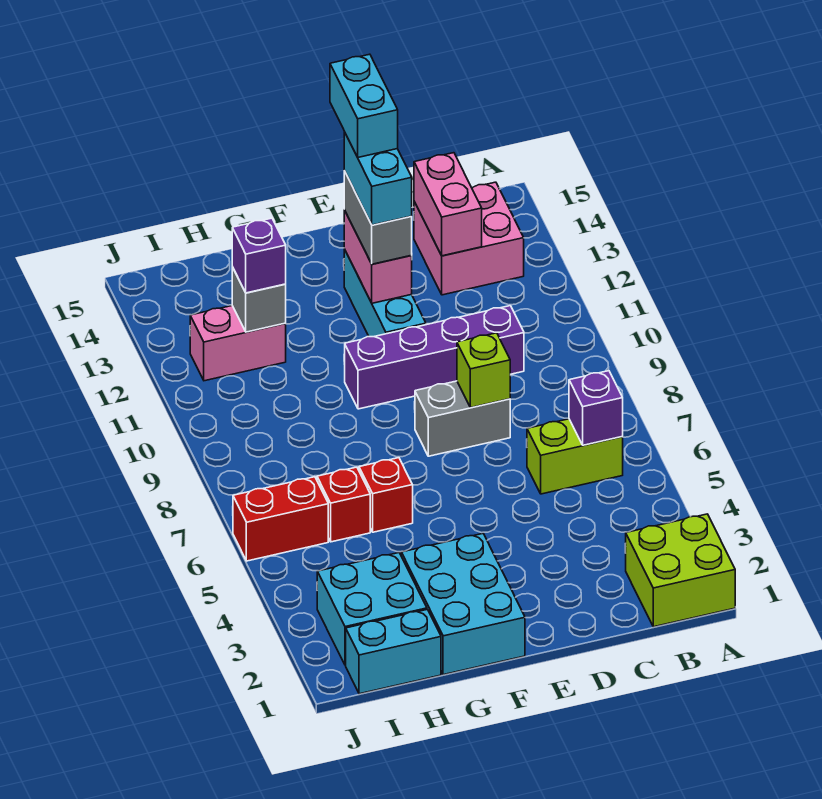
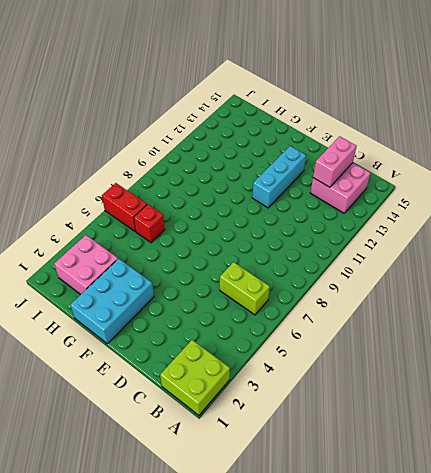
pink brick H2:I3 level 1 -> cyan brick H2:I3 level 1
none -> purple brick C10:F10 level 1
none -> grey brick D8:E8 level 1
none -> red brick G6 level 1

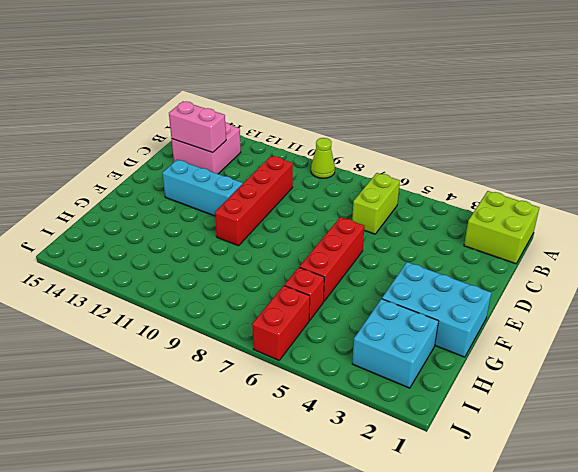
lime cone A9 level 1 -> none
red brick C10:F10 level 1 -> purple brick C10:F10 level 1
red brick E6:G6 level 1 -> red brick G6 level 1
none -> grey brick D8:E8 level 1
none -> cyan brick H1:I1 level 1
none -> pink brick H12:I12 level 1

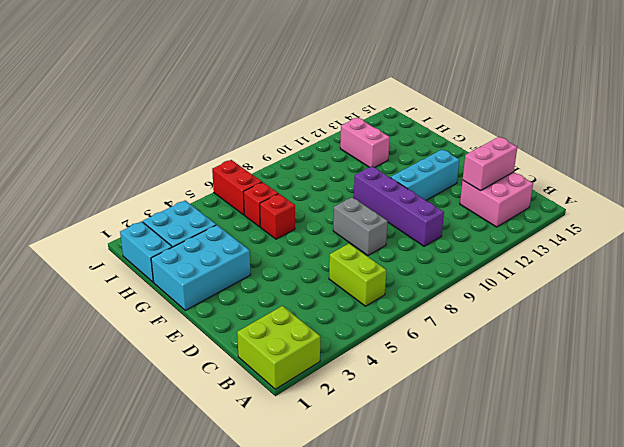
none -> purple brick B6 level 2
none -> lime brick D8 level 2
none -> pink brick E12:E13 level 2

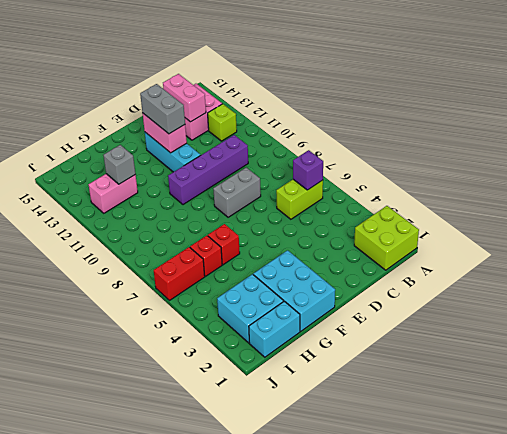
lime brick B12 level 1 -> lime brick D8 level 2
none -> purple brick H12 level 3
none -> cyan brick E12:E13 level 4
none -> cyan brick E13:E14 level 5

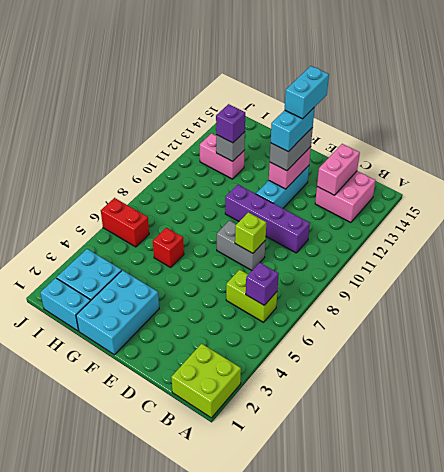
none -> red brick H6 level 1

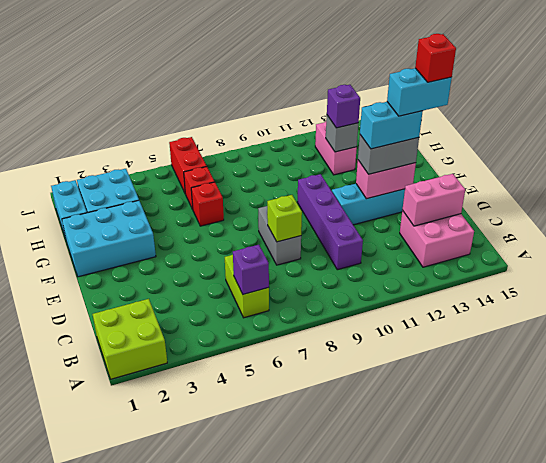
red brick E14 level 6 -> none

